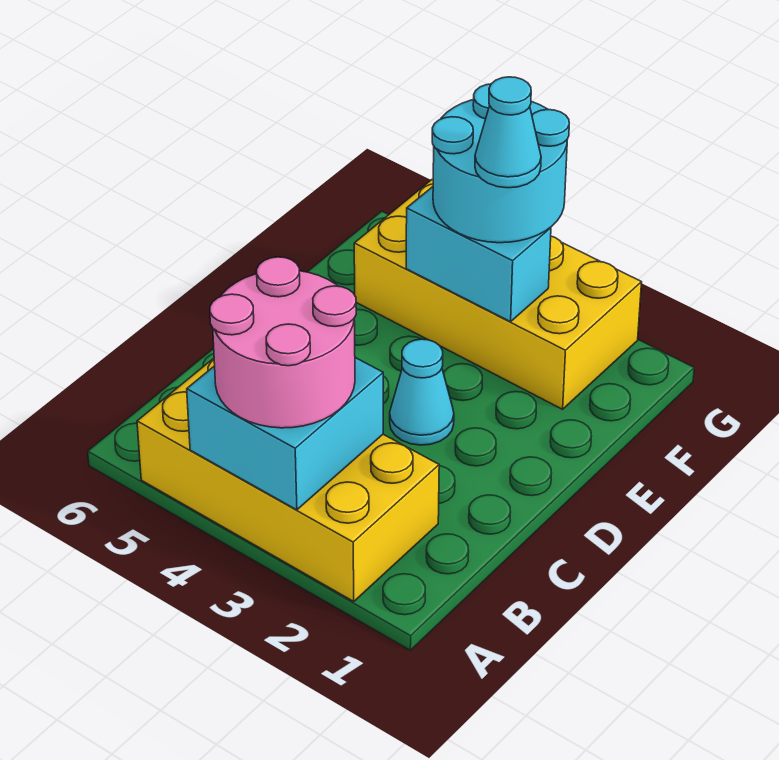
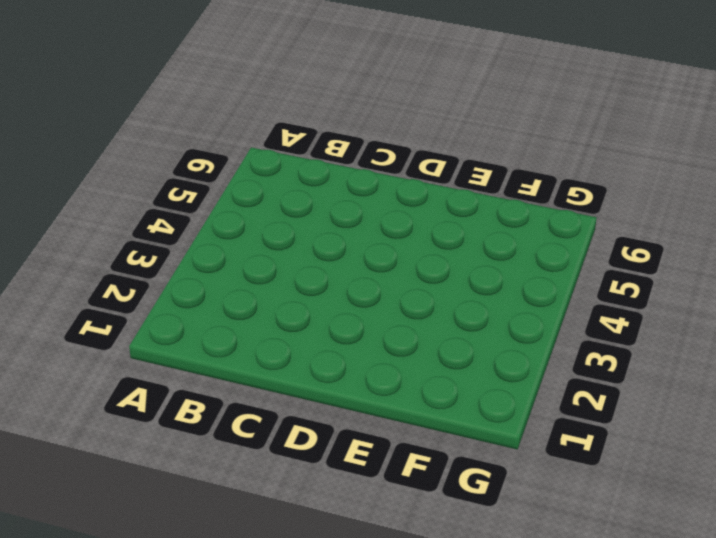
none -> yellow brick A2:B5 level 1
none -> cyan cone D3 level 1

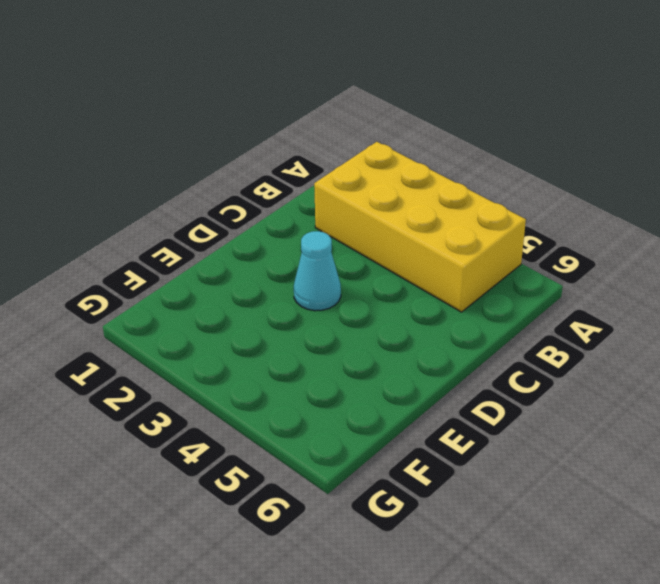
none -> yellow brick F2:G5 level 1
none -> cyan brick A3:B4 level 2

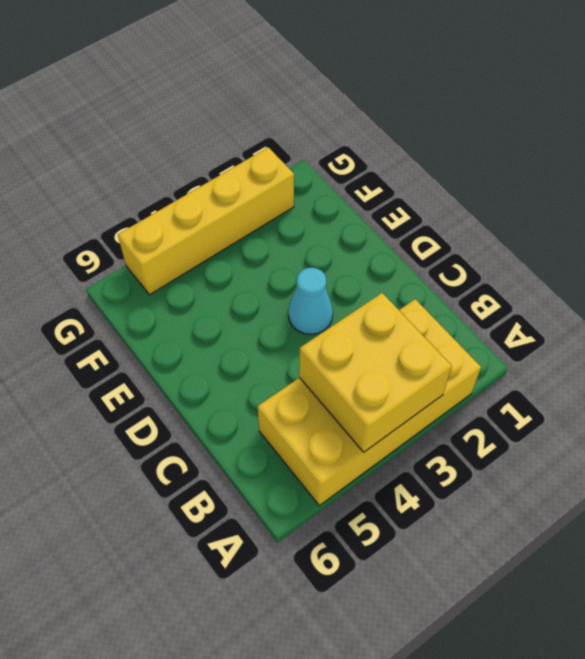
yellow brick A3:B4 level 2 -> cyan brick A3:B4 level 2
yellow brick G2:G5 level 1 -> yellow brick F2:G5 level 1
none -> cyan brick F3:F4 level 2
none -> pink round brick A3:B4 level 3

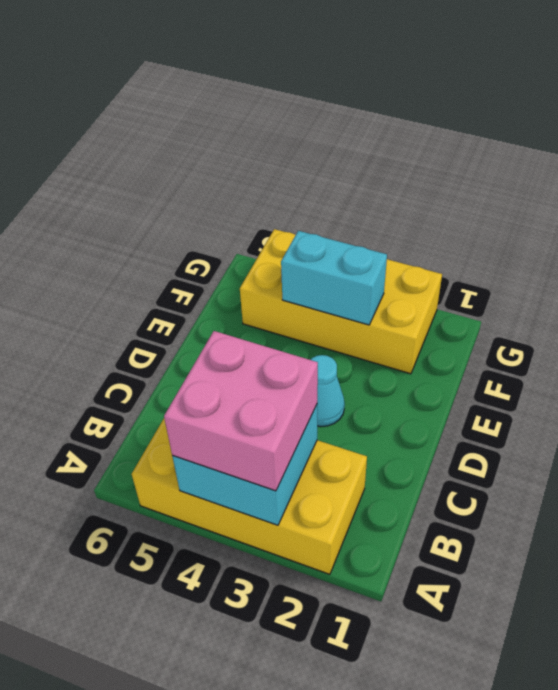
pink brick A3:B4 level 3 -> pink round brick A3:B4 level 3
none -> cyan round brick F3:G4 level 3
none -> cyan cone F3 level 4

